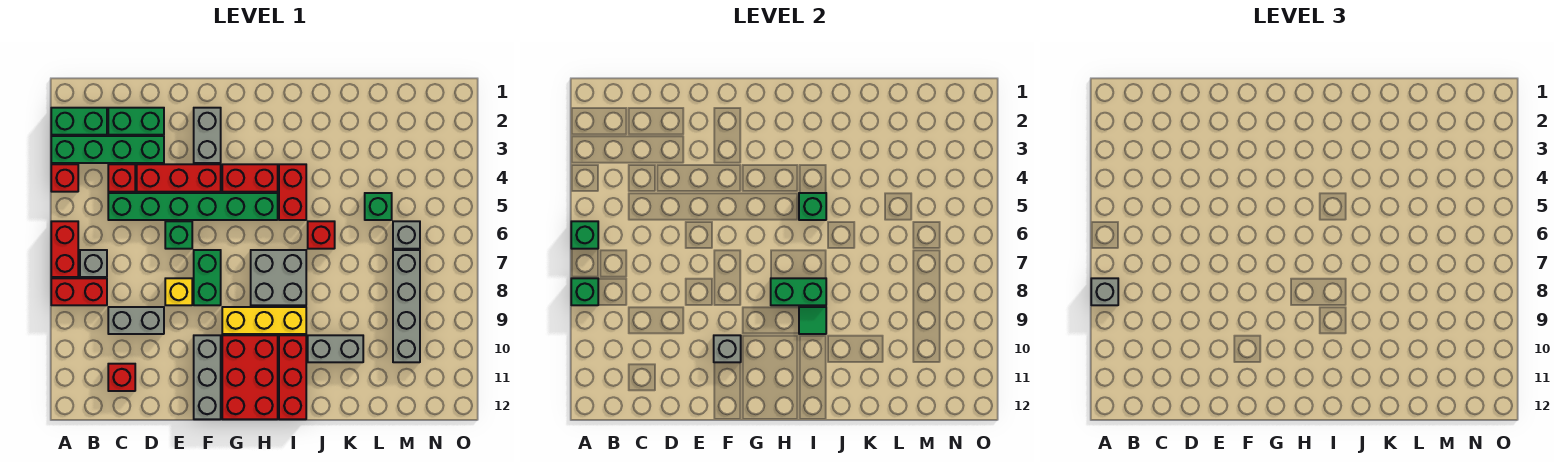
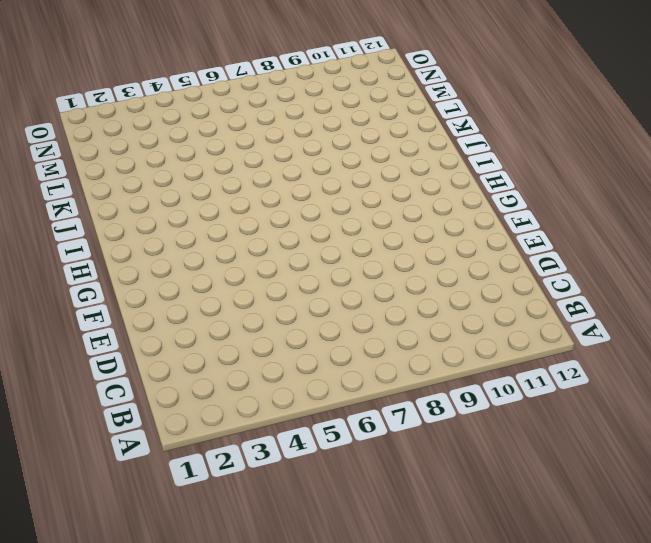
none -> green brick A2:B2 level 1
none -> green brick A3:D3 level 1
none -> red brick A4 level 1
none -> red brick A6:A7 level 1

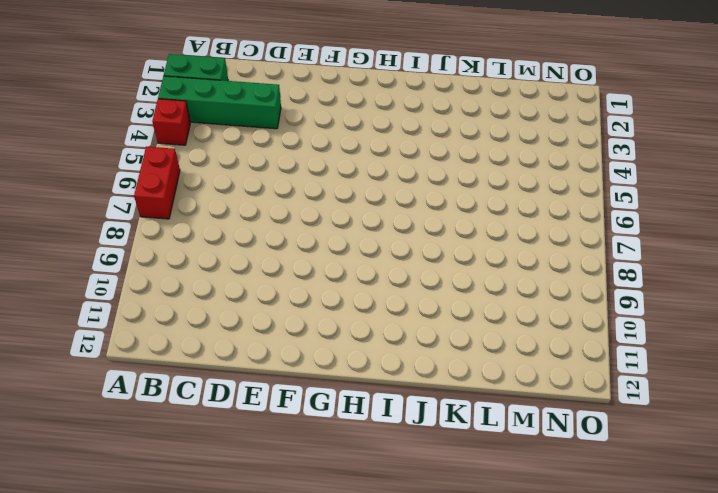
none -> red brick A8:B8 level 1
none -> grey brick B7 level 1
none -> green brick C2:D2 level 1
none -> red brick C4 level 1

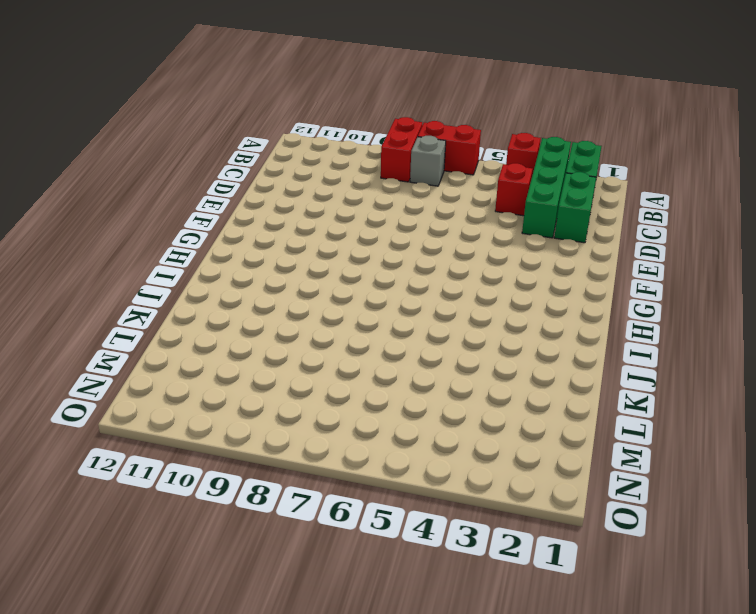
none -> green brick C5:H5 level 1
none -> grey brick C9:D9 level 1
none -> red brick C11 level 1
none -> red brick D4:F4 level 1

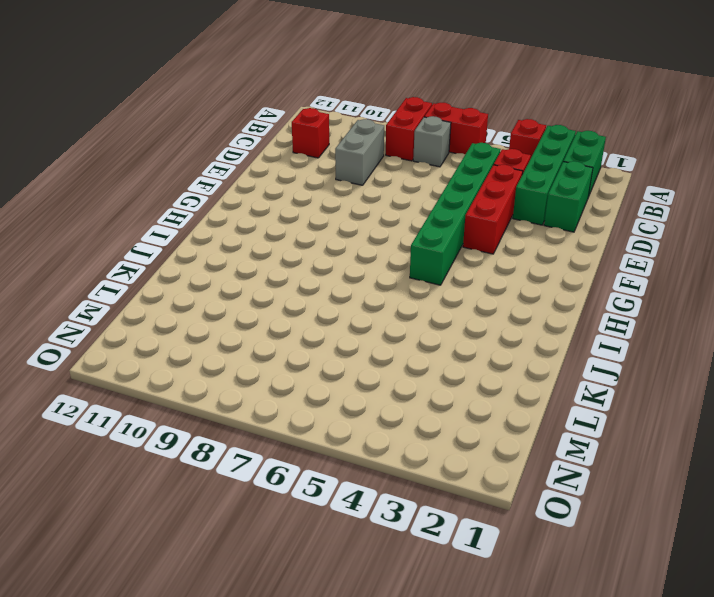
none -> green brick E6 level 1
none -> yellow brick E8 level 1
none -> grey brick F2:F3 level 1
none -> green brick F7:F8 level 1

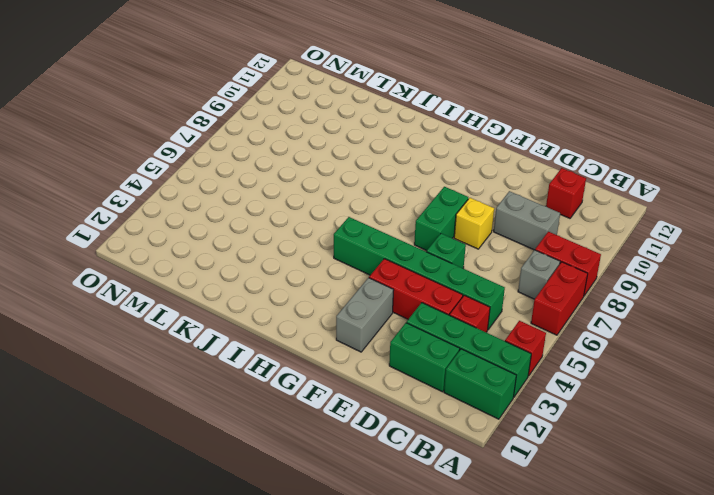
none -> grey brick F10:F12 level 1
none -> red brick G4:H4 level 1
none -> yellow brick G9:I9 level 1
none -> red brick G10:H12 level 1

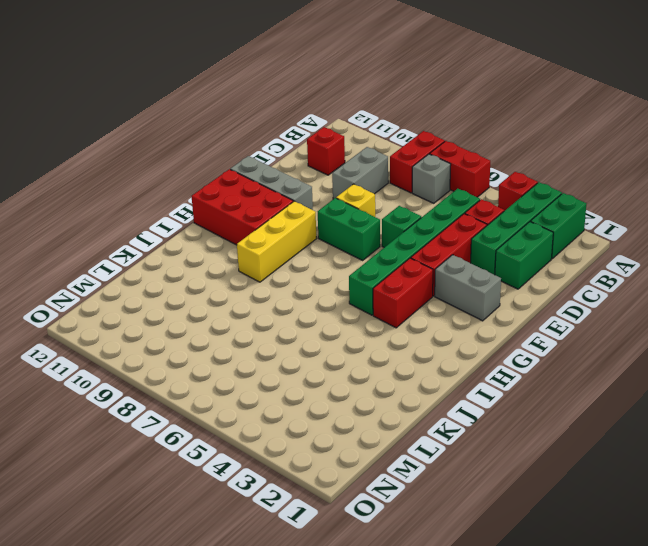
none -> grey brick H7:I8 level 1
none -> red brick I4:I5 level 1
none -> red brick I10:I12 level 1
none -> red brick J6 level 1

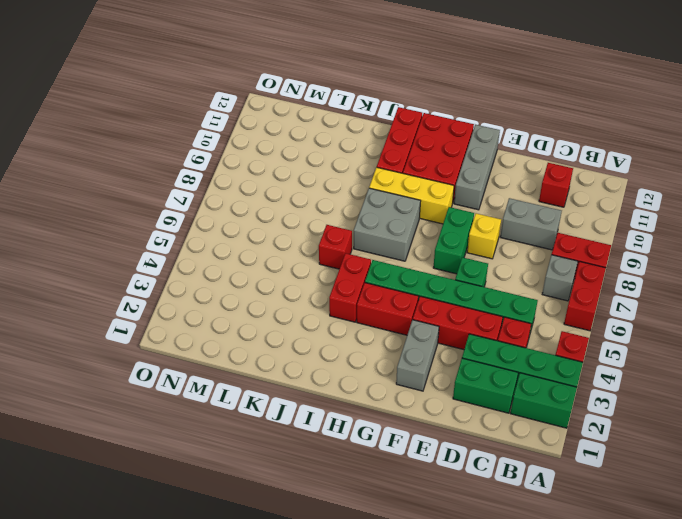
none -> grey brick J10:K10 level 1
none -> green brick L5 level 1
none -> grey brick M6 level 1
none -> grey brick M7:M10 level 1

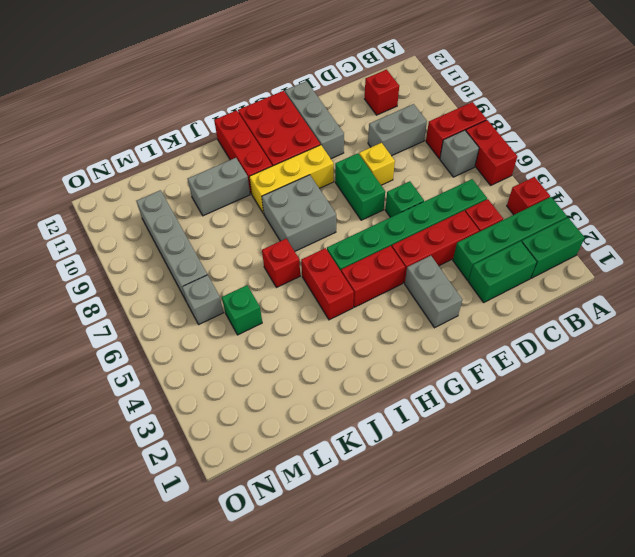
none -> green brick A6 level 2
none -> green brick A8 level 2
none -> grey brick F10 level 2
none -> green brick H8:I8 level 2

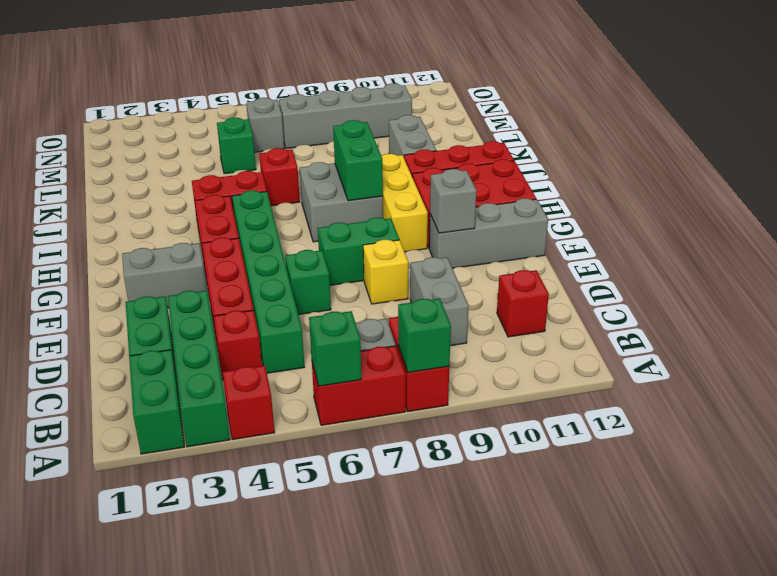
none -> green brick I5 level 2
none -> green tile I9 level 2
none -> grey brick A8 level 3

